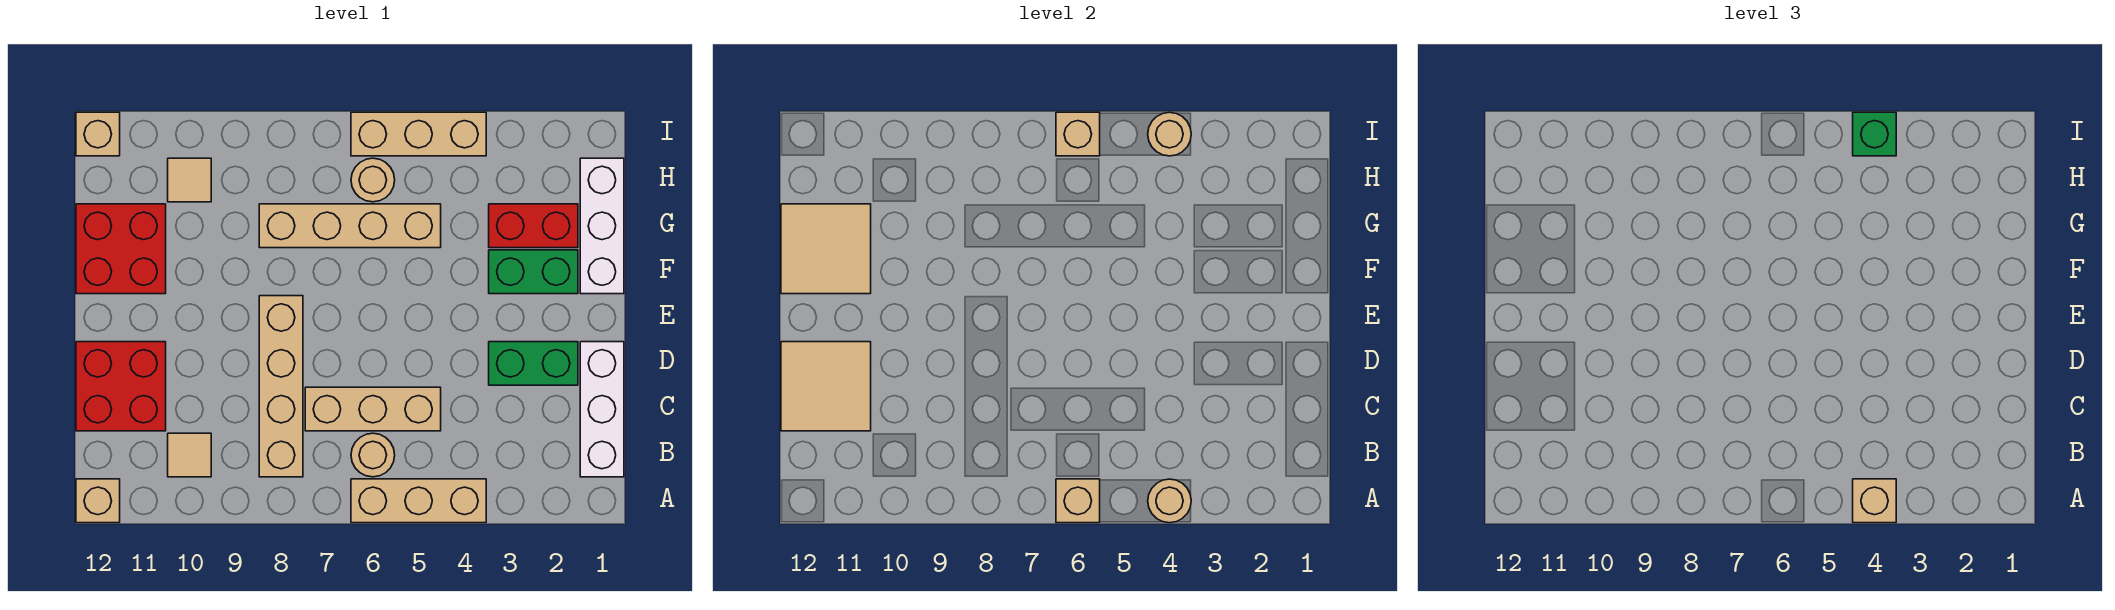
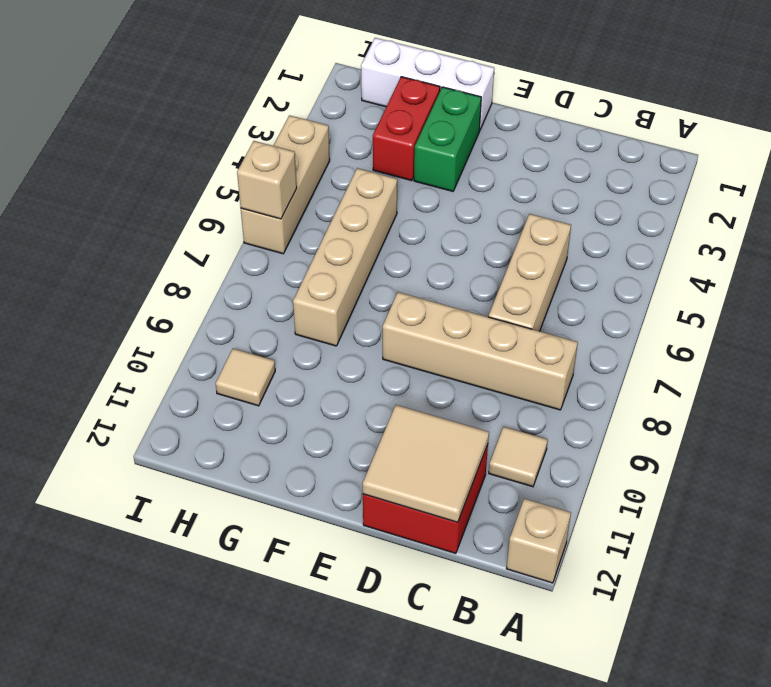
none -> tan brick A4:A6 level 1
none -> white brick B1:D1 level 1
none -> tan round brick B6 level 1

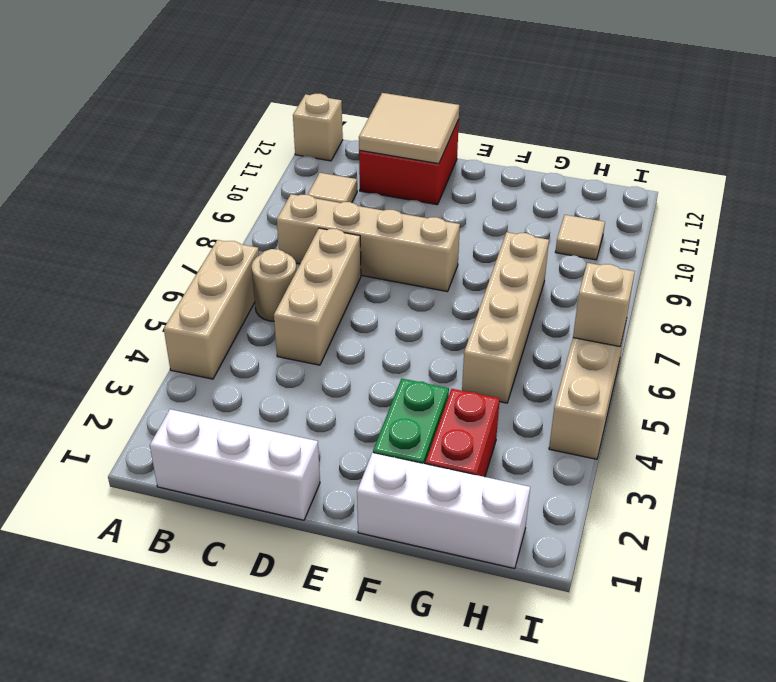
none -> green brick D2:D3 level 1
none -> red brick F11:G12 level 1
none -> tan round brick H6 level 1

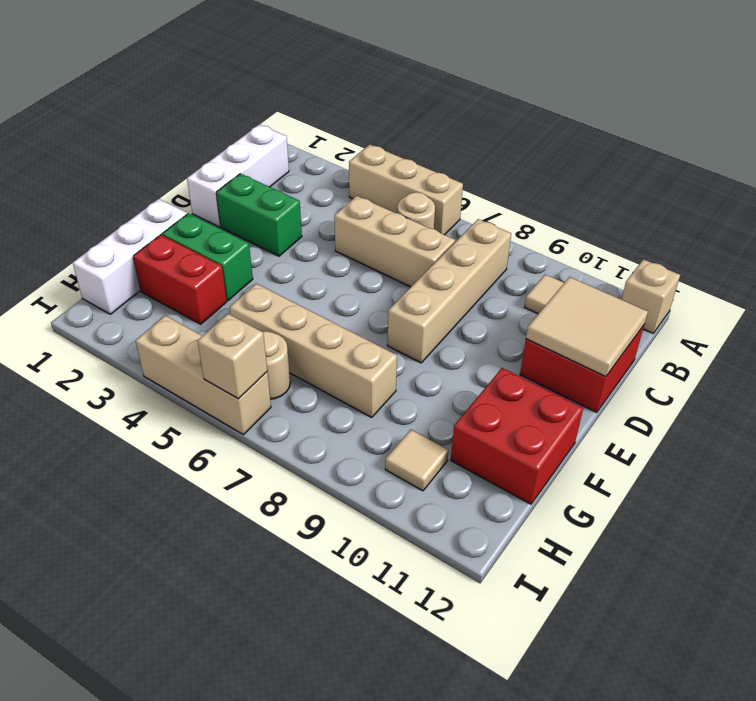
none -> tan brick I12 level 1
none -> tan round brick A4 level 2
none -> tan brick A6 level 2

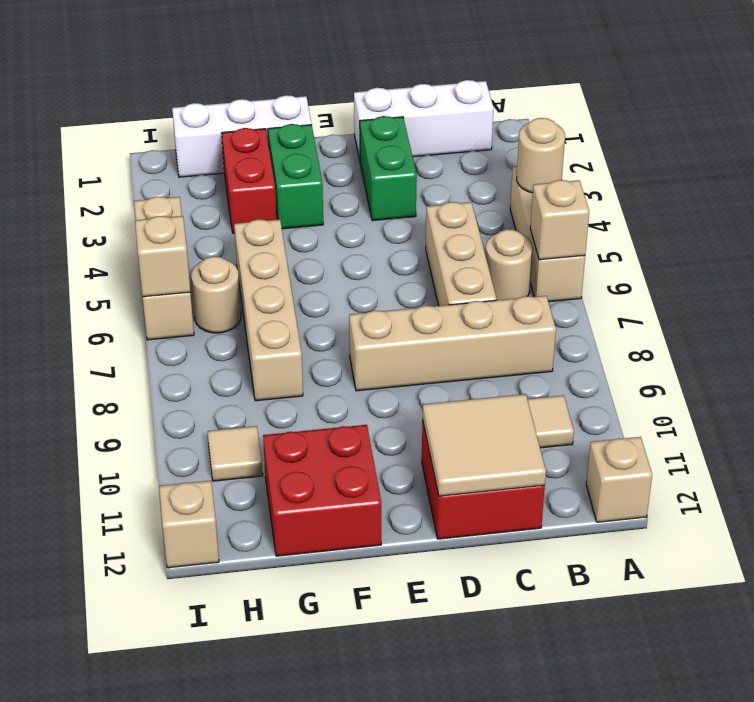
none -> tan tile F11:G12 level 2
none -> tan round brick I4 level 2
none -> tan brick A4 level 3

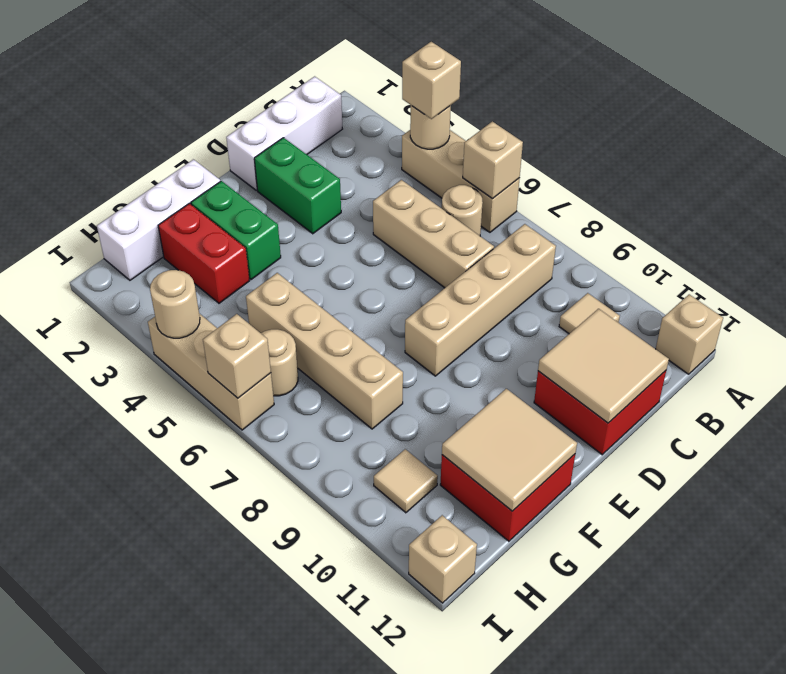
none -> green brick I4 level 3

